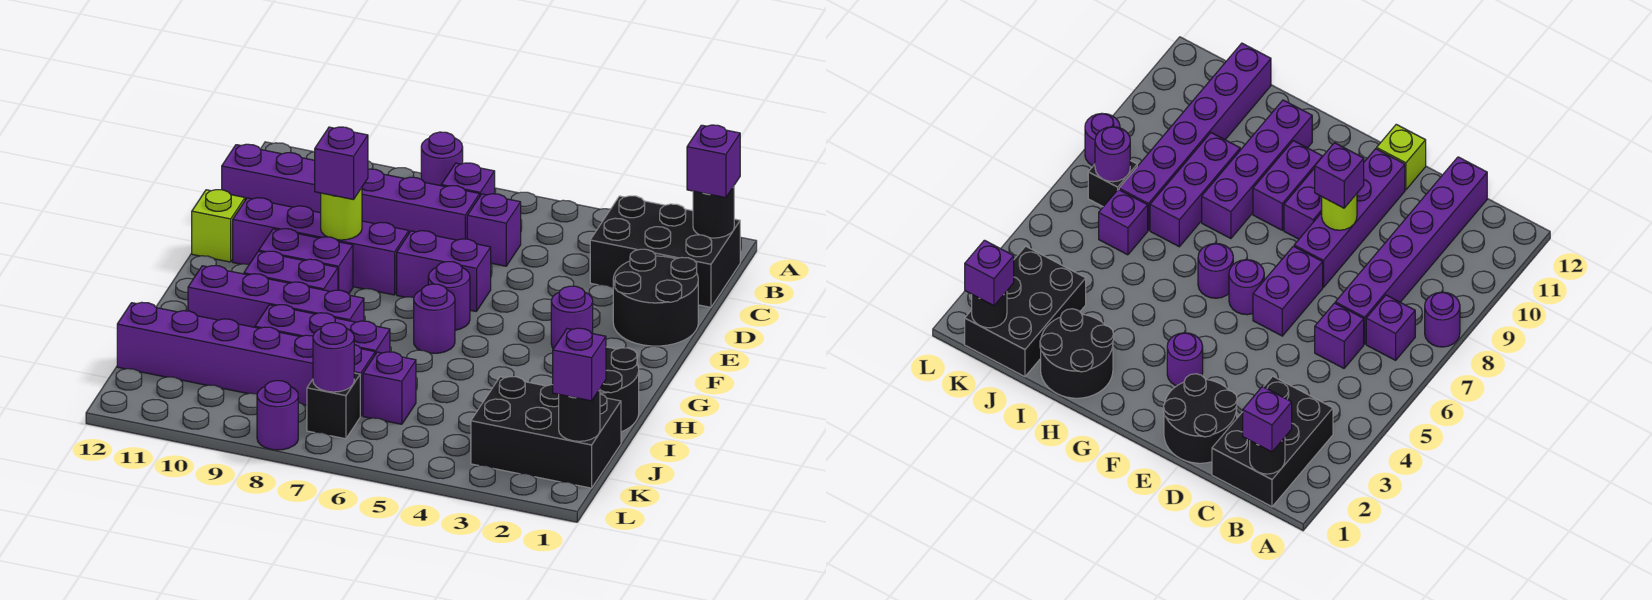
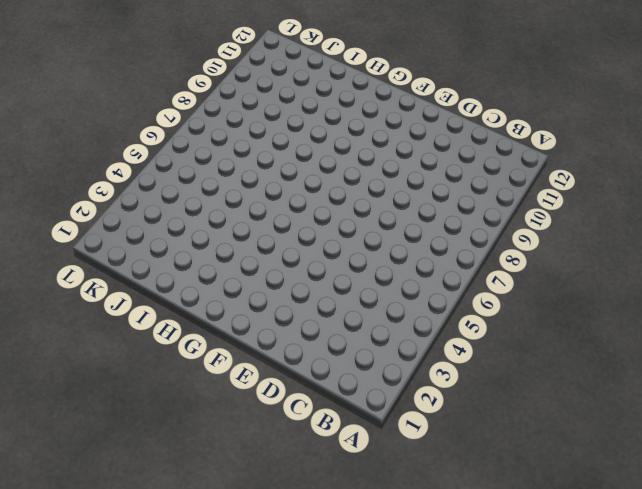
none -> purple round brick A8 level 1
none -> black brick B1:C3 level 1
none -> purple brick B7 level 1

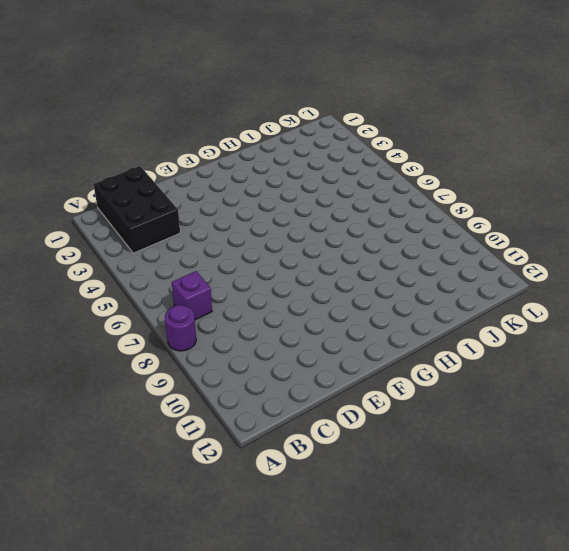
none -> purple brick C6 level 1
none -> purple brick C7:C12 level 1
none -> black round brick D1:E2 level 1

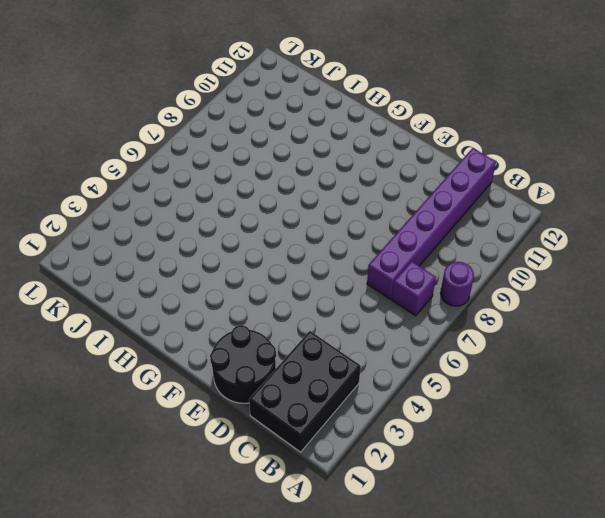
none -> purple brick C6 level 1
none -> purple brick E6:E7 level 1
none -> purple brick E8:E11 level 1

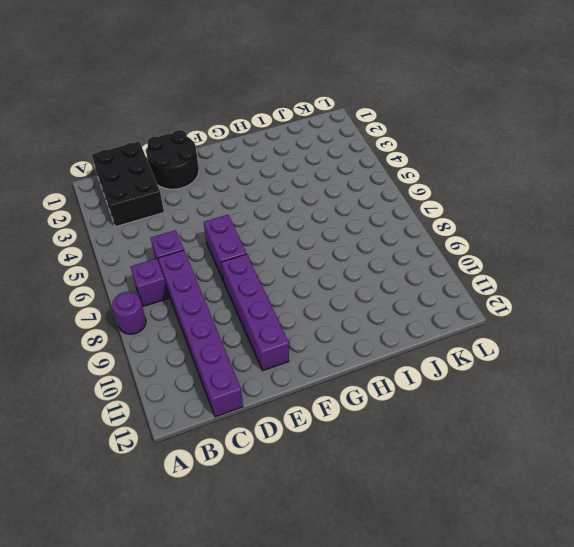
none -> lime brick E12 level 1
none -> purple round brick F3 level 1
none -> purple round brick F6 level 1

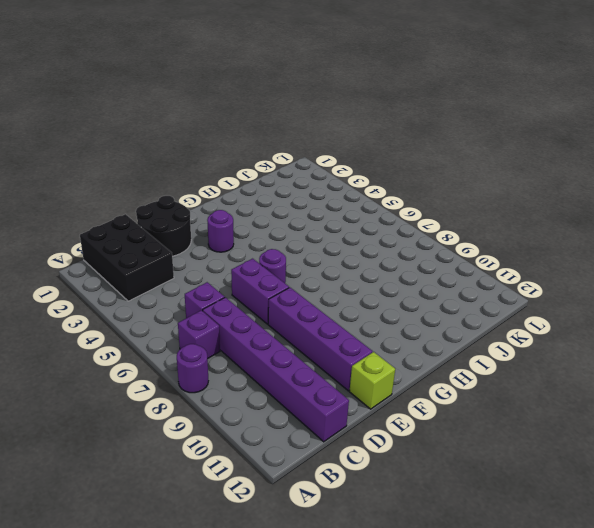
none -> purple brick F9:F10 level 1
none -> purple round brick G6 level 1
none -> purple brick G9:G10 level 1

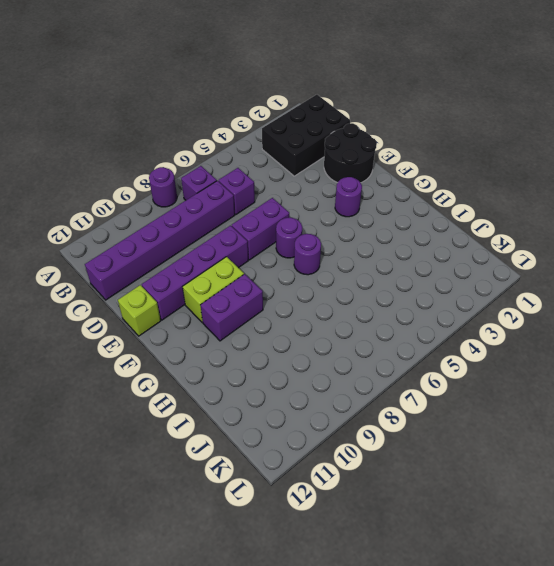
lime brick F9:F10 level 1 -> purple brick F9:F10 level 1
none -> black round brick H1:I2 level 1
none -> purple brick H8:H11 level 1
none -> purple brick I7:I9 level 1

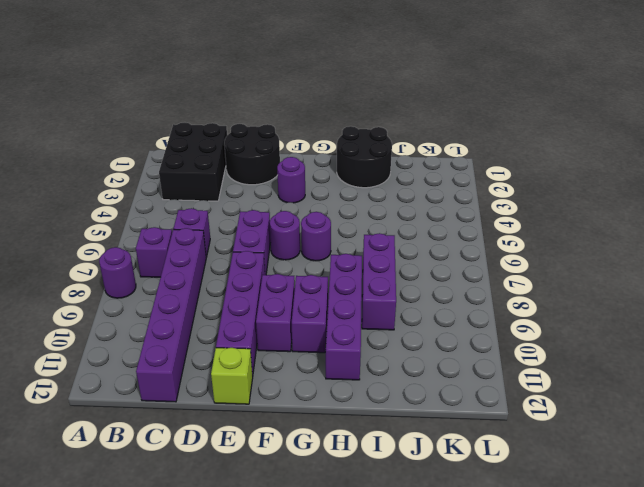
none -> black brick J1:K3 level 1
none -> purple brick J6 level 1
none -> purple brick J7:J12 level 1

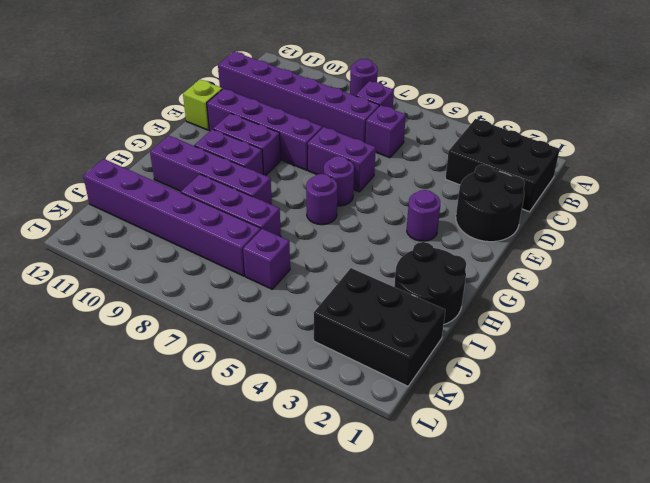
none -> black brick K7 level 1
none -> purple round brick L8 level 1
none -> black round brick B1 level 2

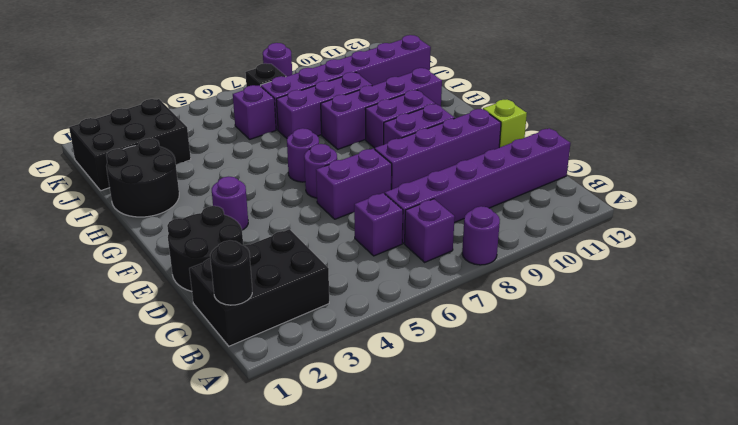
none -> lime round brick E9 level 2
none -> black round brick K1 level 2
none -> purple round brick K7 level 2

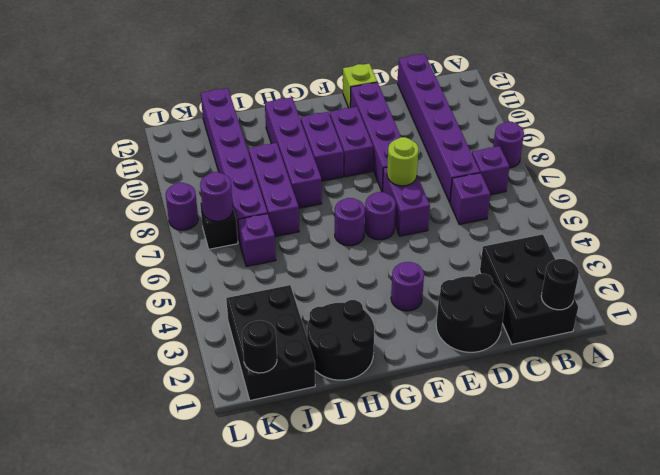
lime round brick E7 level 2 -> lime round brick E9 level 2
none -> purple brick B1 level 3
none -> purple brick E9 level 3
none -> purple brick K1 level 3

